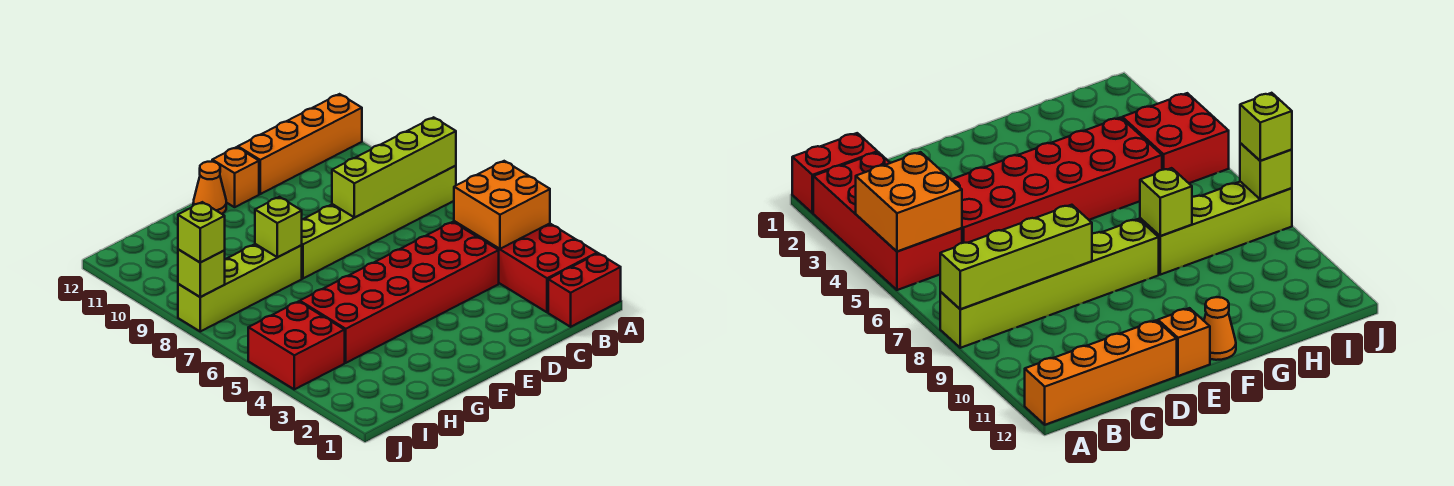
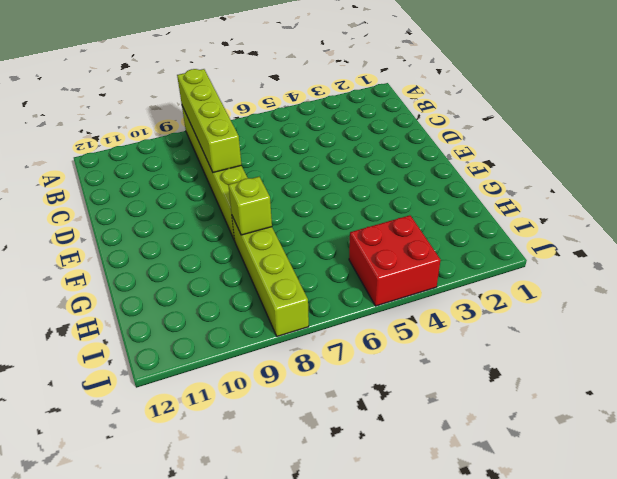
none -> red brick A1:B1 level 1
none -> red brick A2:B5 level 1
none -> orange brick A12:D12 level 1

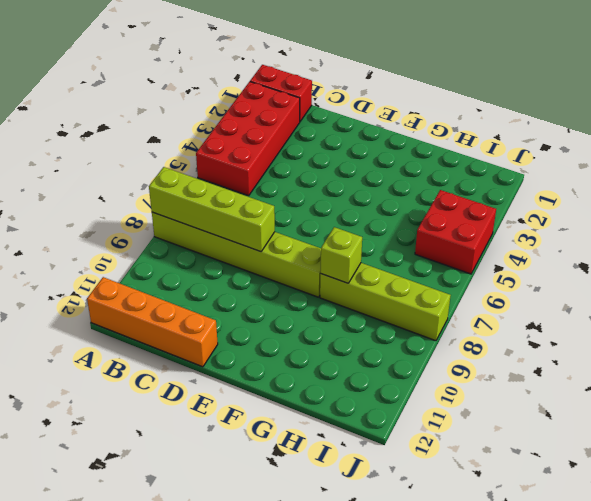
none -> red brick C4:H5 level 1
none -> orange brick E12 level 1
none -> orange cone F12 level 1

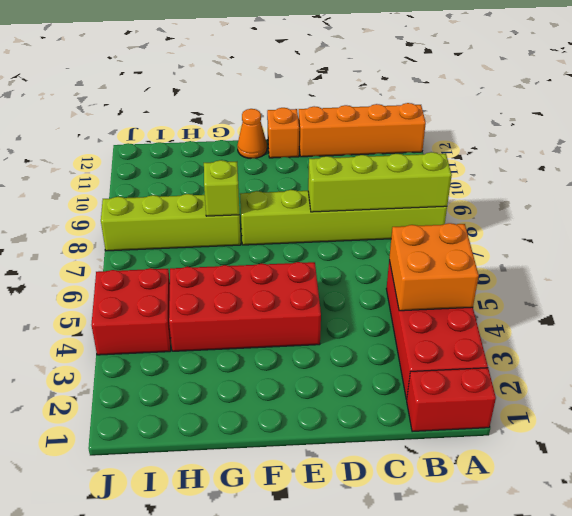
red brick E4:H5 level 1 -> red brick C4:H5 level 1
none -> lime brick J8 level 2
none -> lime brick J8 level 3

